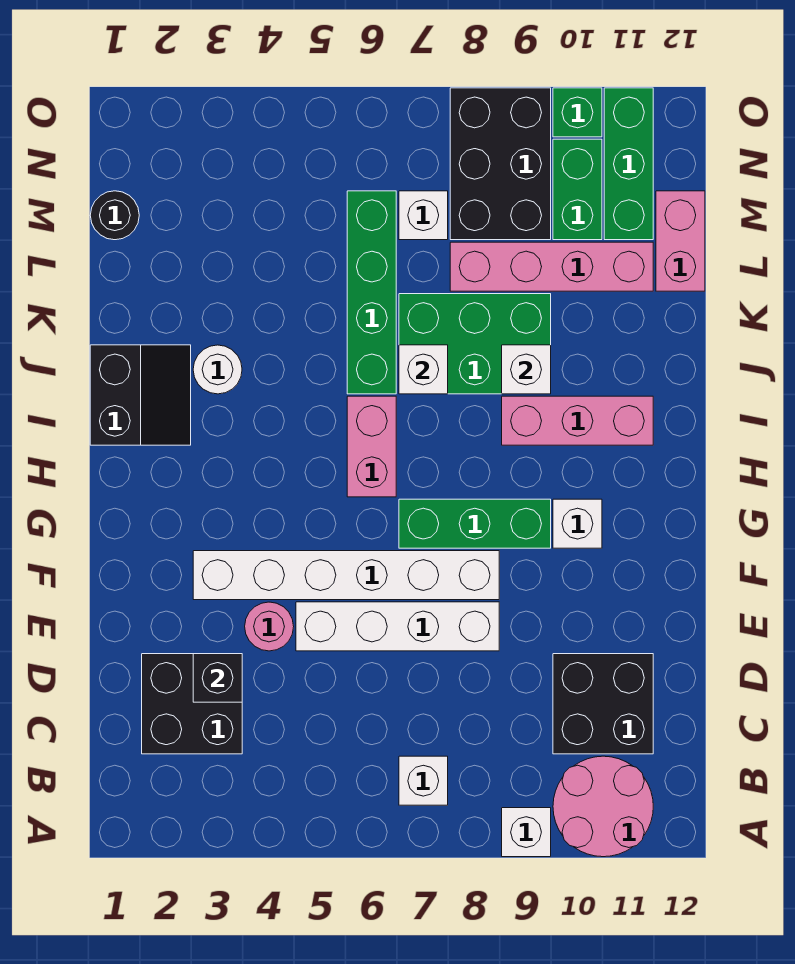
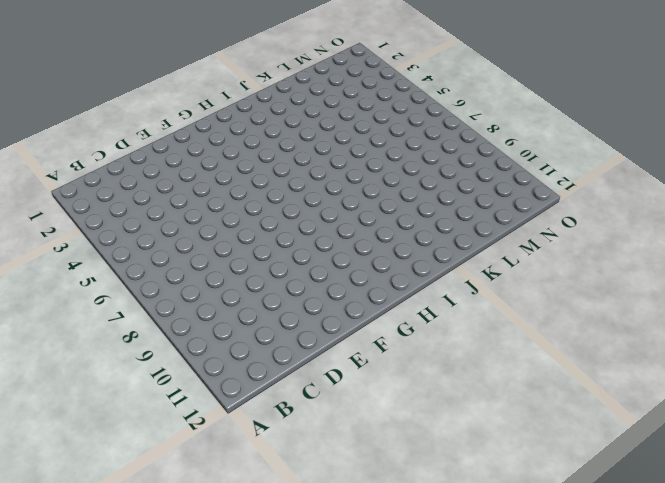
none -> white brick A9 level 1
none -> pink round brick A10:B11 level 1
none -> white brick B7 level 1

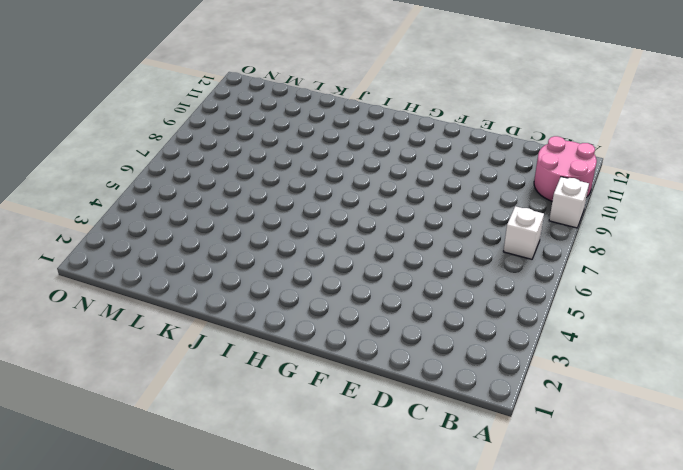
none -> black brick C2:D3 level 1
none -> black brick C10:D11 level 1
none -> pink round brick E4 level 1

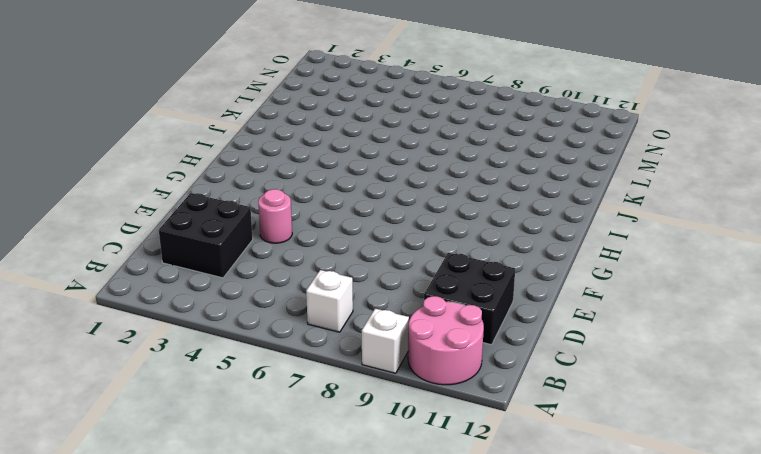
none -> white brick E5:E8 level 1
none -> white brick F3:F8 level 1
none -> green brick G7:G9 level 1

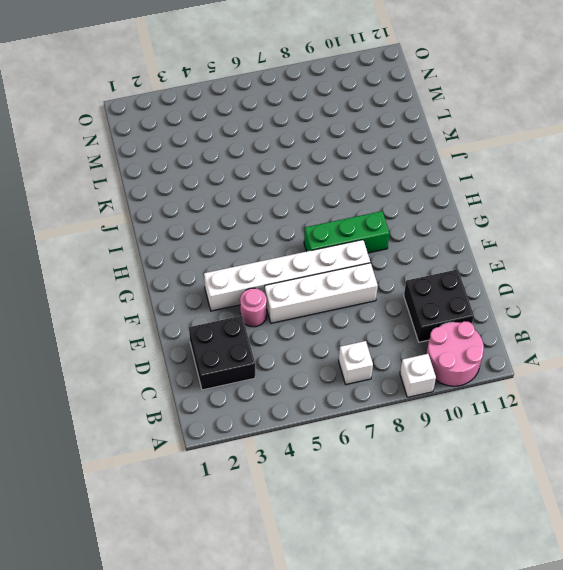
none -> white brick G10 level 1
none -> pink brick H6:I6 level 1
none -> black slope I1:J2 level 1 top 1

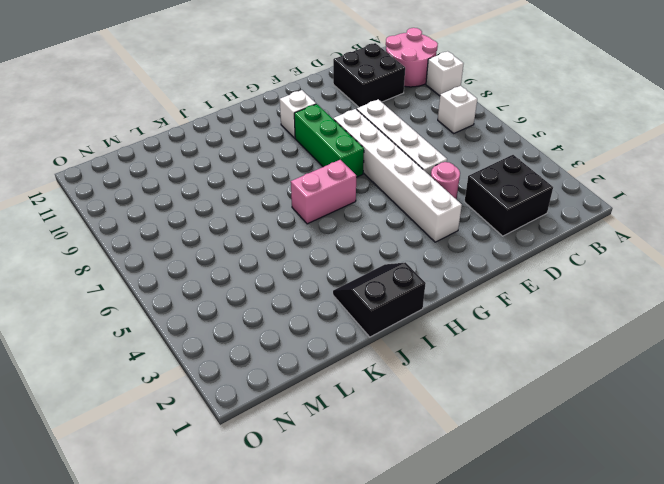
none -> pink brick I9:I11 level 1
none -> white round brick J3 level 1
none -> green brick J6:M6 level 1

